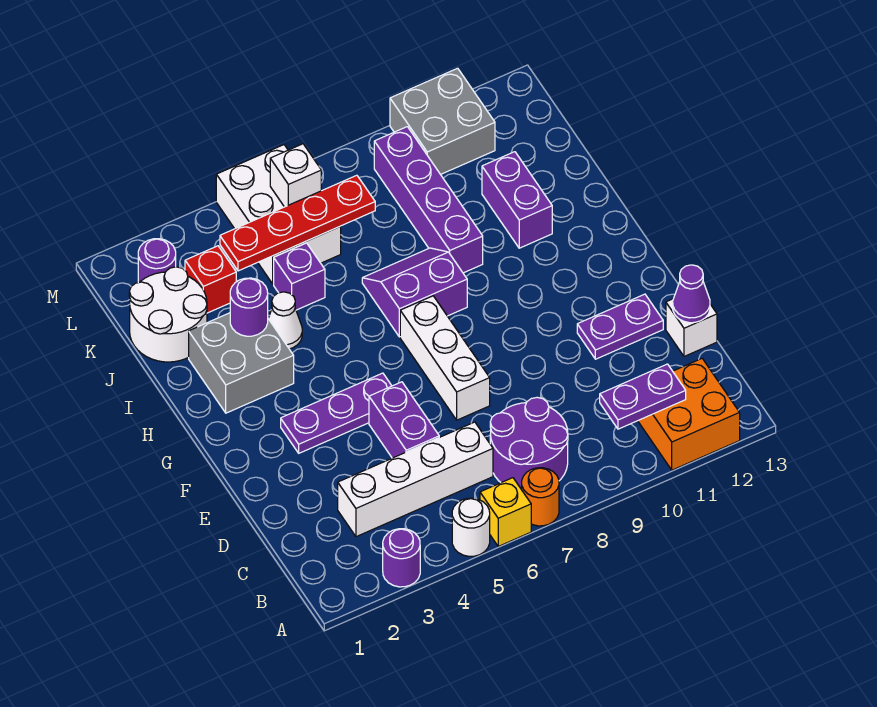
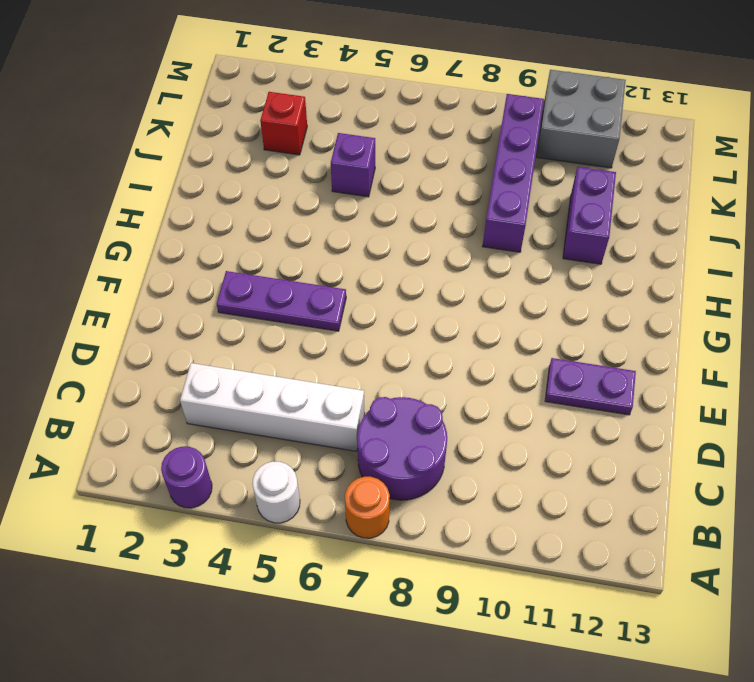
none -> yellow brick A6 level 1
none -> orange brick A11:B12 level 1
none -> purple brick D5:E5 level 1

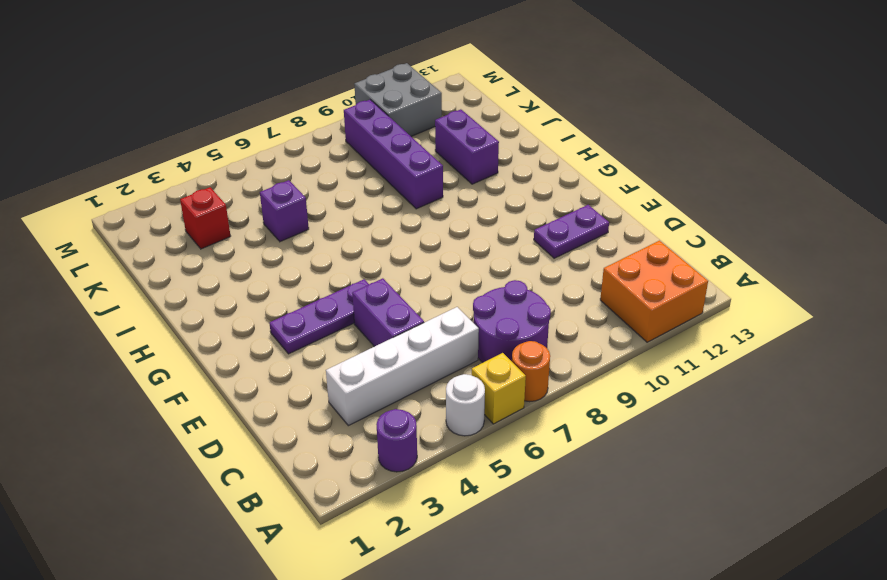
none -> white brick D13 level 1
none -> white brick E7:G7 level 1
none -> grey brick H2:I3 level 1

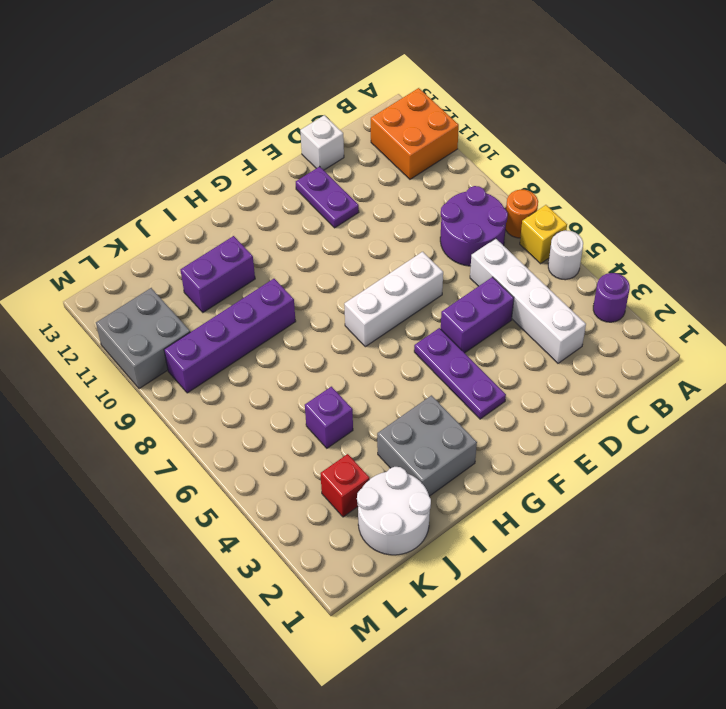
none -> purple slope H7:I8 level 1 top H
none -> white cone I4 level 1
none -> white brick K5:M6 level 1

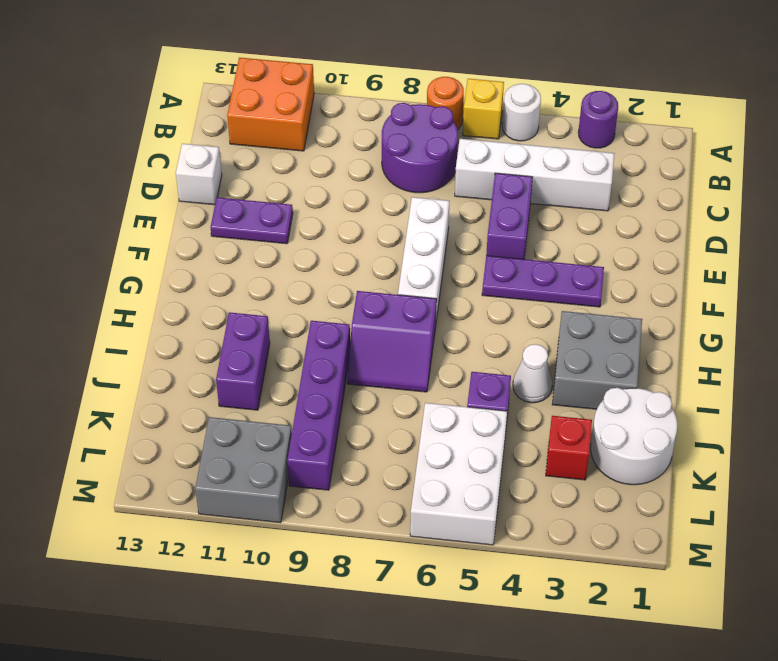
none -> purple round brick L2 level 1
none -> purple plate B10:B11 level 2
none -> purple cone D13 level 2

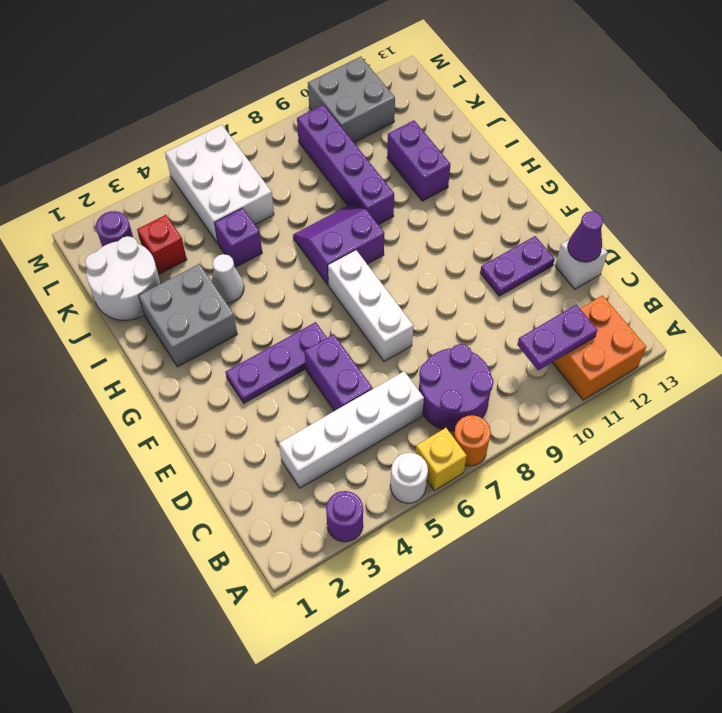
none -> purple round brick I3 level 2
none -> red plate K4:K7 level 2
none -> white brick L6 level 2

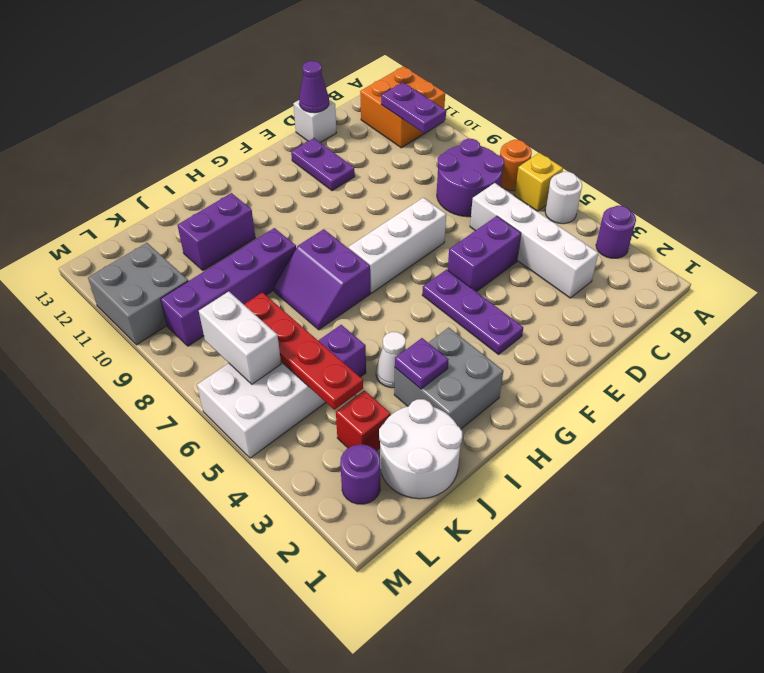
purple plate I3 level 2 -> purple round brick I3 level 2
white brick L6:L7 level 2 -> white brick L6 level 2

